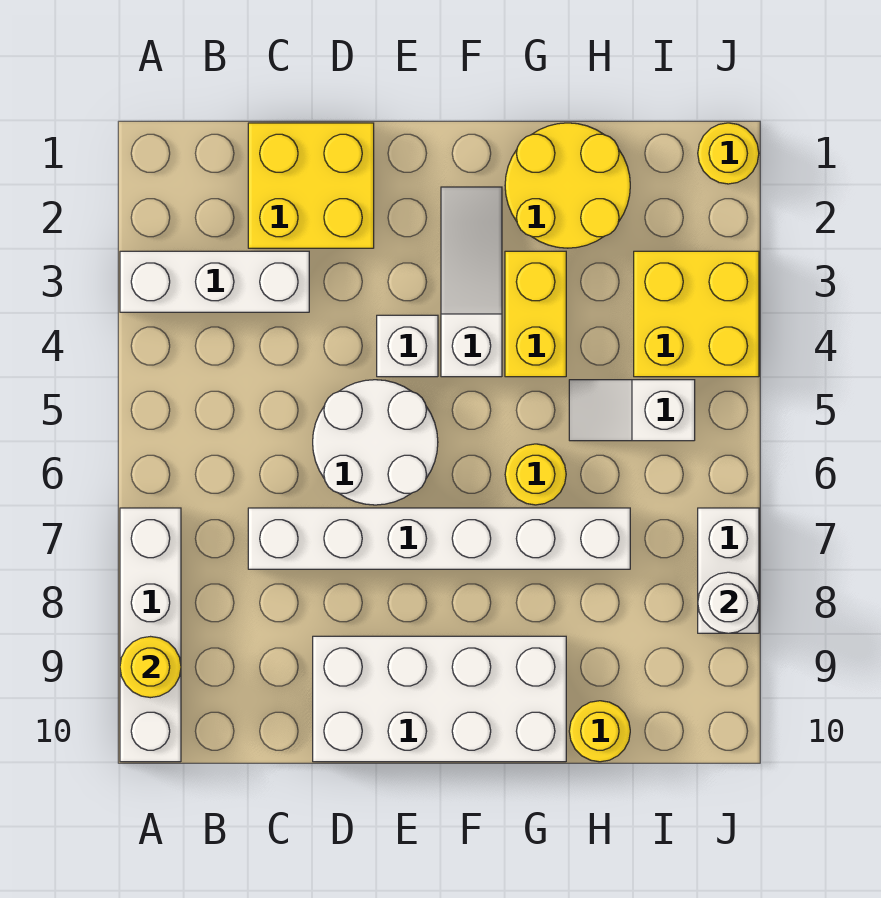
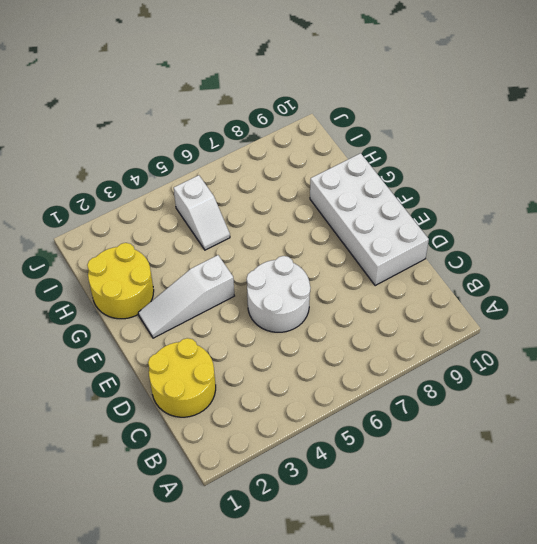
yellow round brick C1:D2 level 1 -> yellow brick C1:D2 level 1
none -> white brick A3:C3 level 1
none -> white brick A7:A10 level 1
none -> white brick C7:H7 level 1

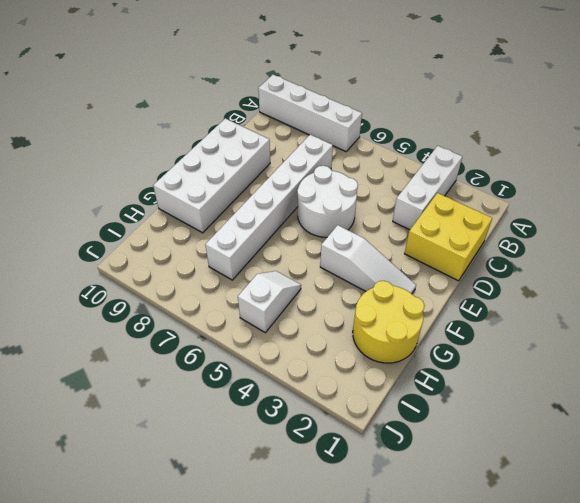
none -> white brick E4 level 1
none -> yellow brick G3:G4 level 1
none -> yellow round brick G6 level 1

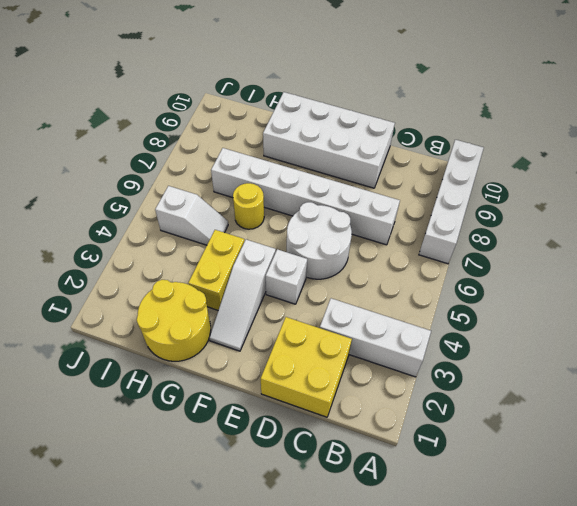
none -> yellow round brick H10 level 1
none -> yellow brick I3:J4 level 1
none -> yellow round brick J1 level 1

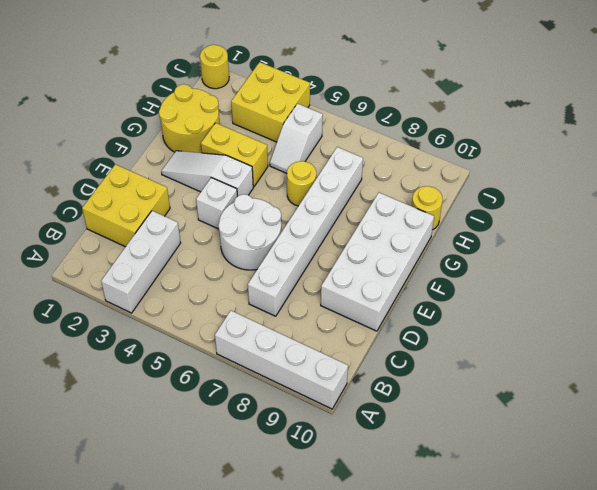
none -> white brick J7:J8 level 1
none -> yellow round brick A9 level 2
none -> white round brick J8 level 2

